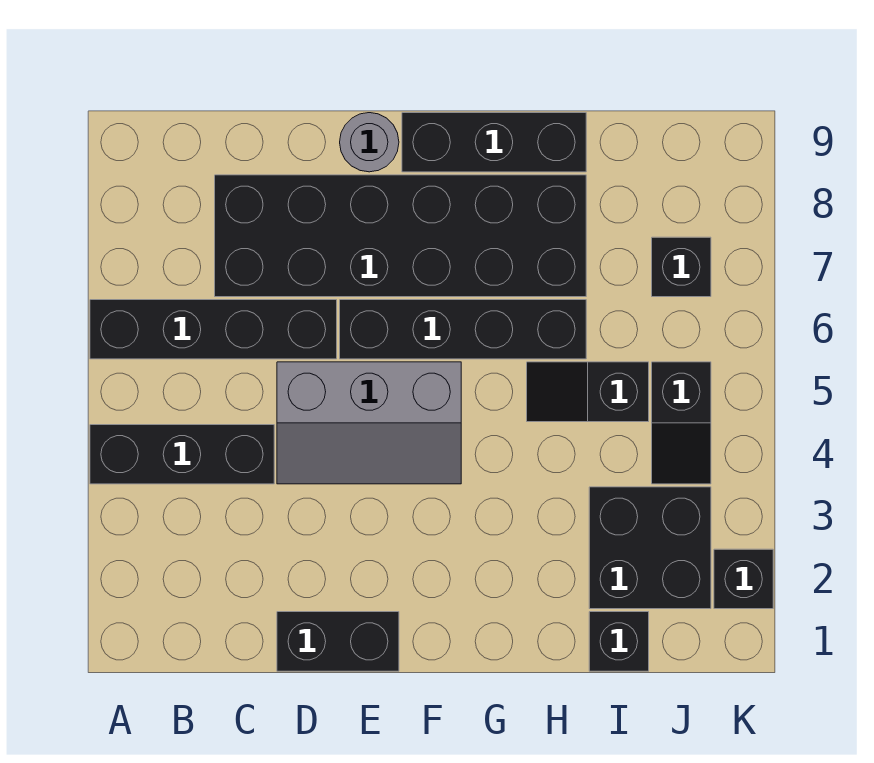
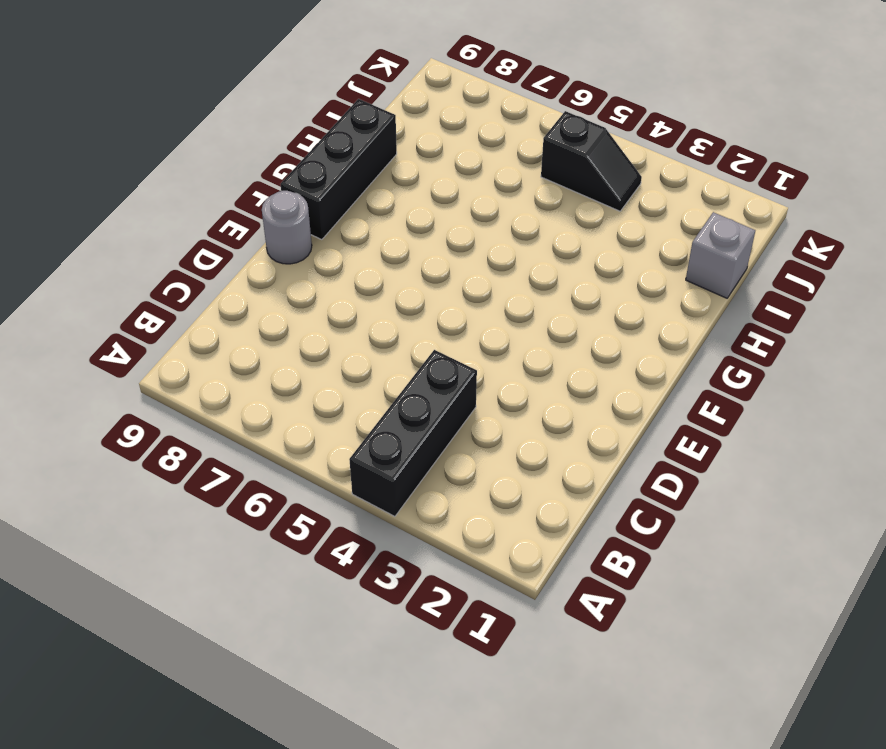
grey brick I1 level 1 -> black brick I1 level 1
none -> black brick A6:D6 level 1
none -> black brick C7:H8 level 1
none -> black brick D1:E1 level 1

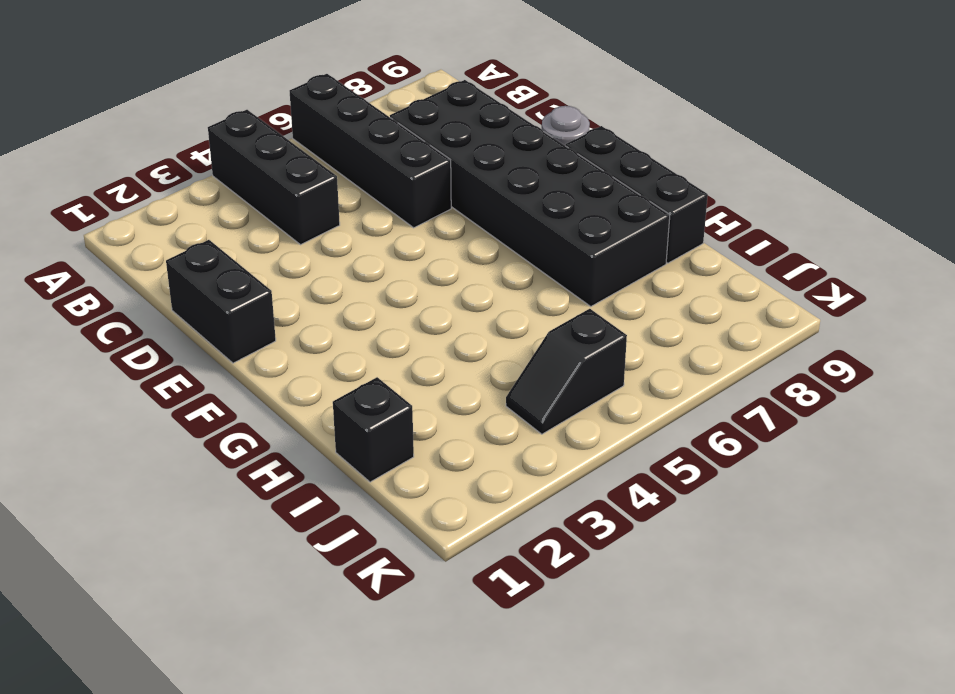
none -> grey slope D4:F5 level 1 top 5
none -> black brick E6:H6 level 1
none -> black slope H5:I5 level 1 top I

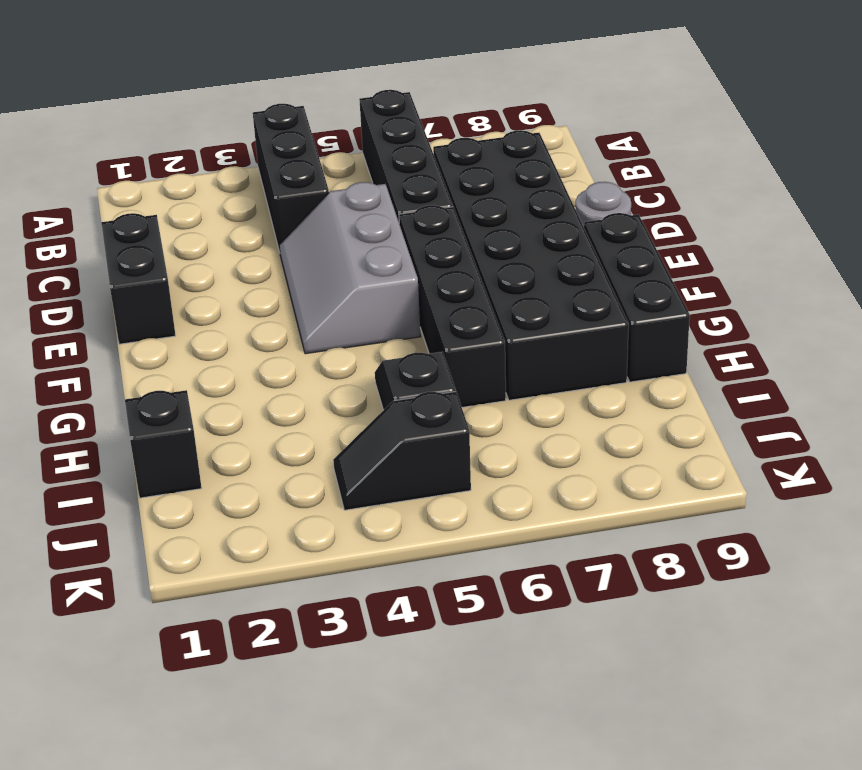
none -> black brick I2:J3 level 1
none -> black brick J7 level 1
none -> black brick K2 level 1

